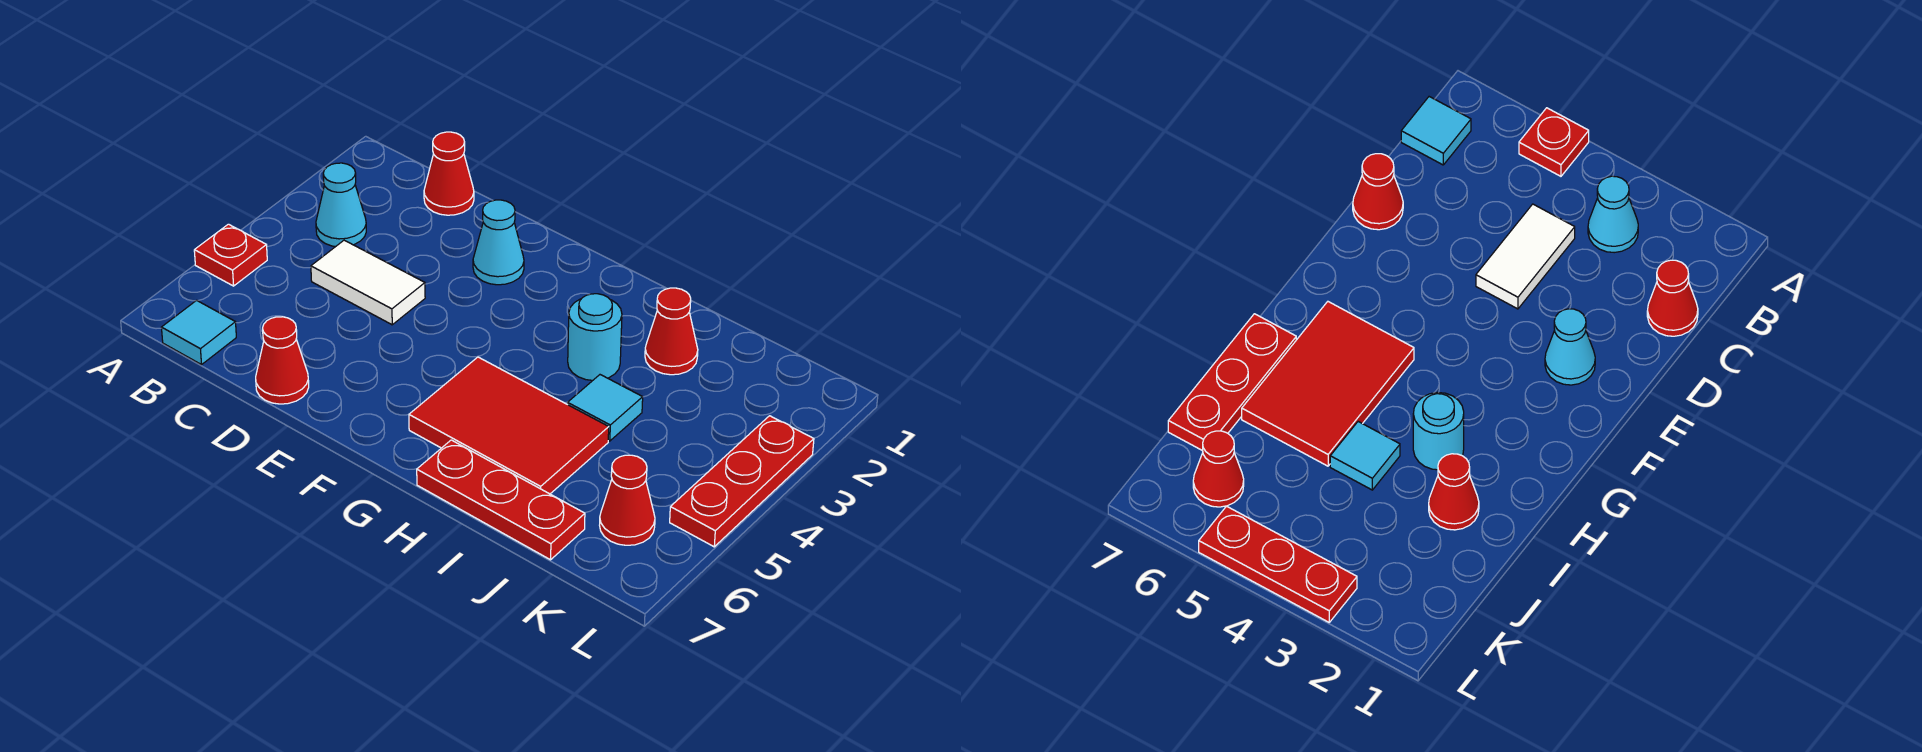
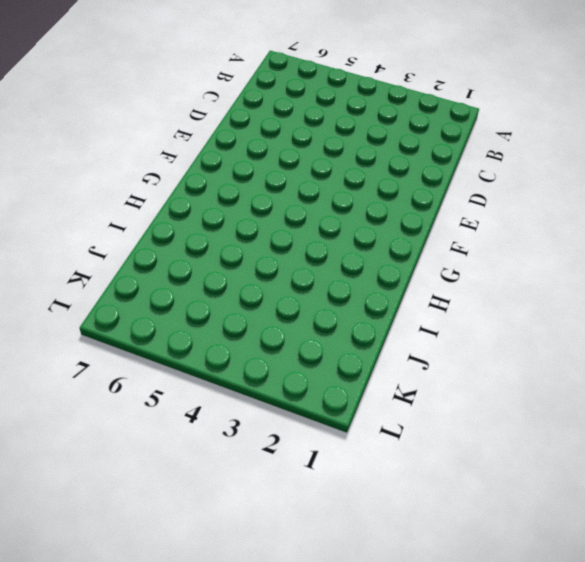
none -> red plate A5 level 1
none -> cyan cone B3 level 1
none -> cyan tile B7 level 1

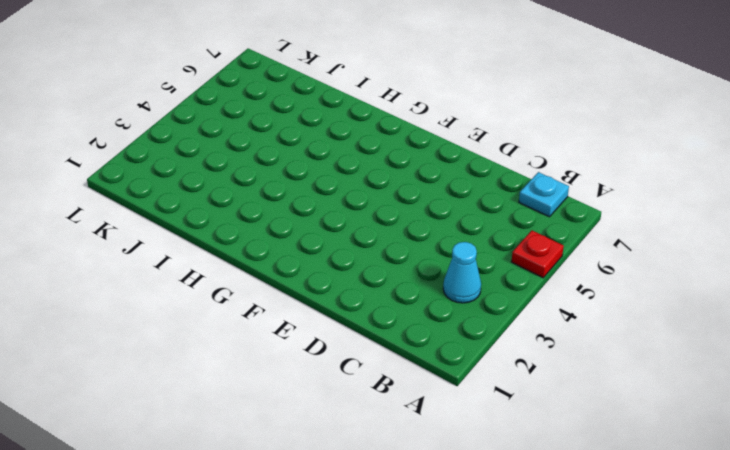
cyan plate B7 level 1 -> cyan tile B7 level 1
none -> red cone C1 level 1
none -> white tile C4:D4 level 1
none -> red cone D7 level 1

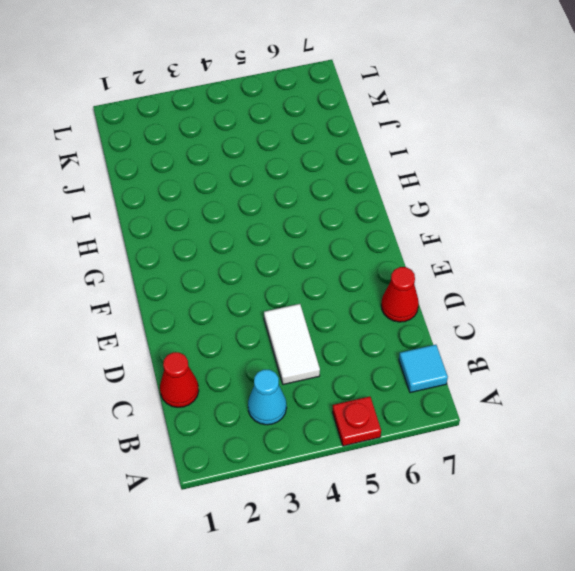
none -> cyan cone E2 level 1
none -> red tile G5:I6 level 1
none -> cyan round brick H3 level 1

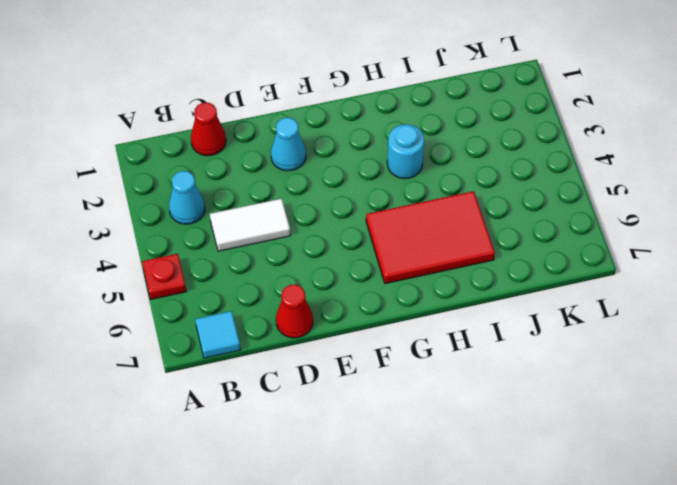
none -> red plate H7:J7 level 1
none -> red cone I2 level 1
none -> cyan tile I4 level 1

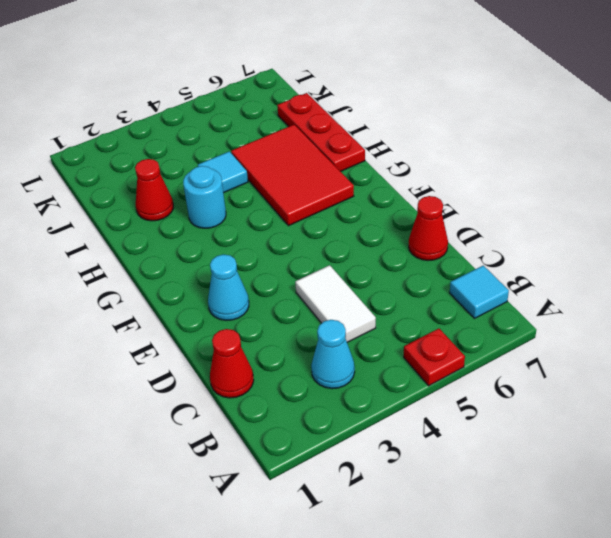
none -> red cone K6 level 1
none -> red plate L3:L5 level 1

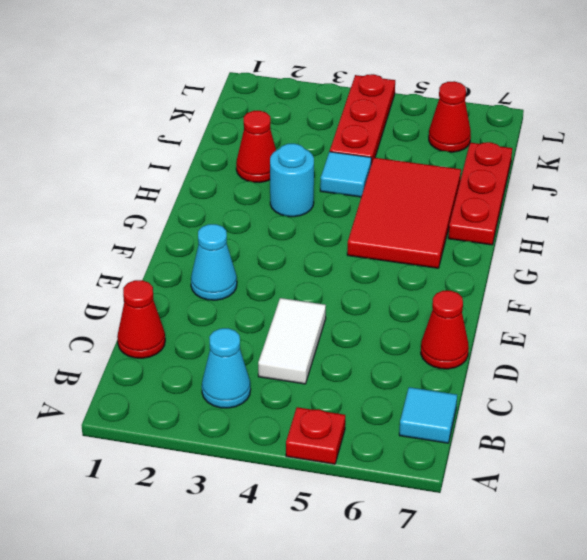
red plate J4:L4 level 1 -> red plate L3:L5 level 1

